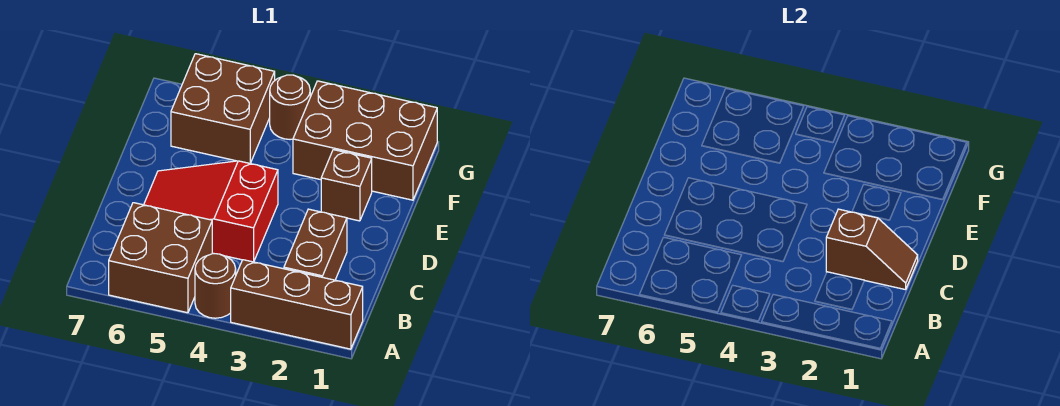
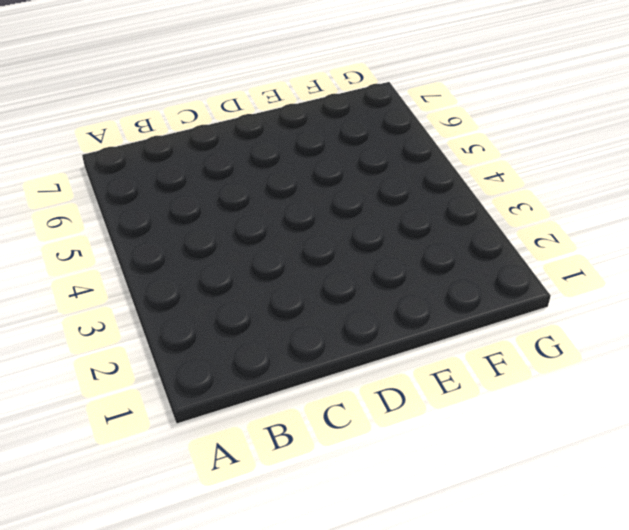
none -> brown brick A1:A3 level 1
none -> brown round brick A4 level 1

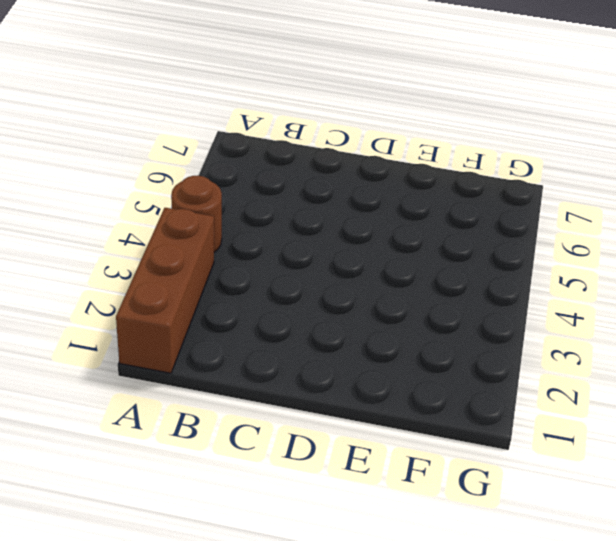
none -> brown brick A5:B6 level 1
none -> brown brick B2:C2 level 1

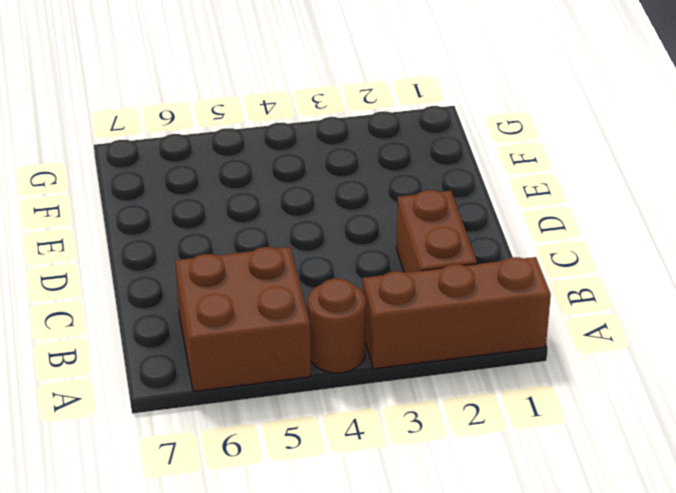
none -> red slope C4:D6 level 1 top 4
none -> brown brick E2 level 1

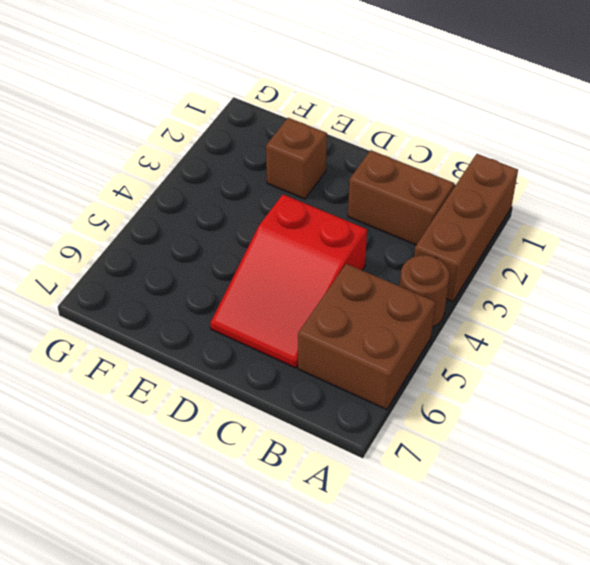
none -> brown brick F1:G3 level 1
none -> brown brick F5:G6 level 1

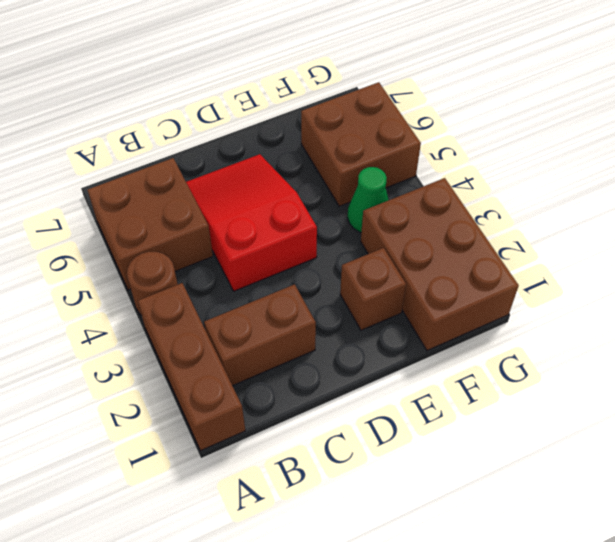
green cone F4 level 1 -> none
none -> brown round brick G4 level 1
none -> brown slope C1:C2 level 2 top 2

